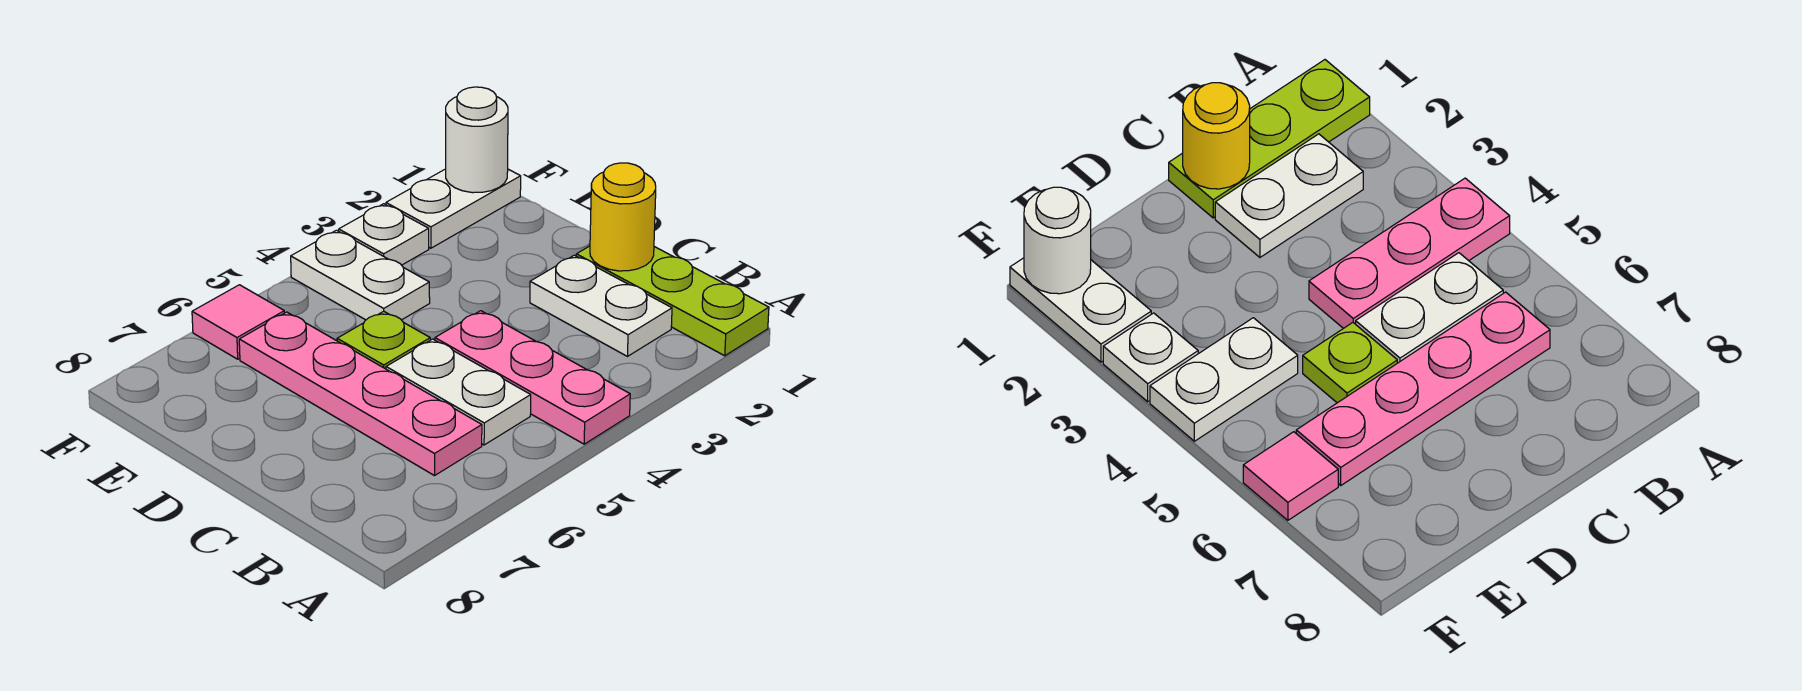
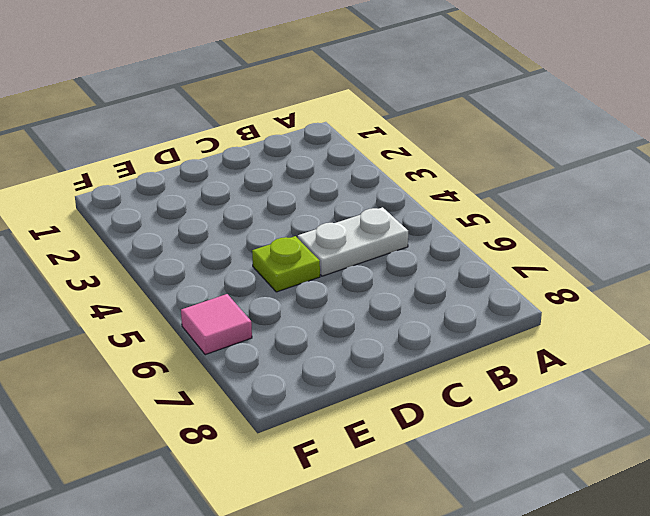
none -> lime plate A1:C1 level 1
none -> pink plate A4:C4 level 1
none -> white plate B2:C2 level 1

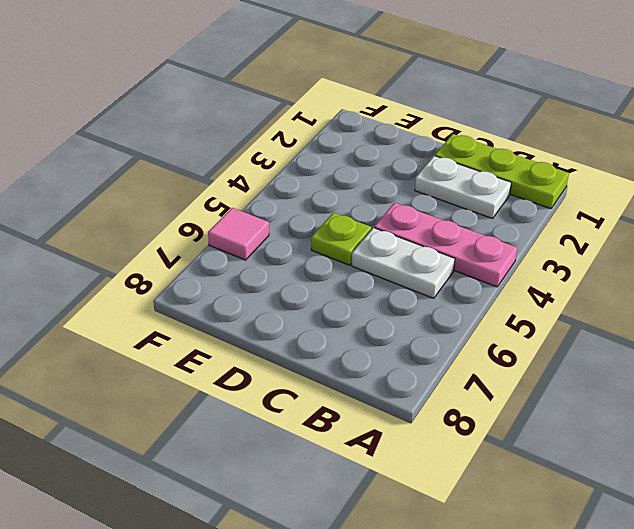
none -> pink plate B6:E6 level 1
none -> white plate E4:F4 level 1
none -> white plate F1:F2 level 1

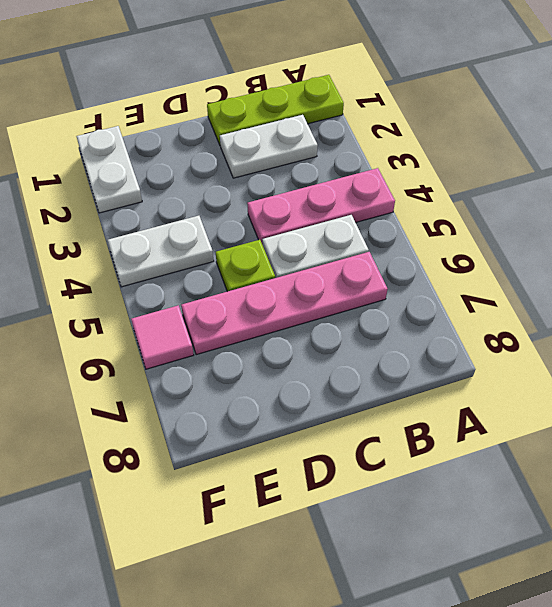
none -> white plate F3 level 1
none -> yellow round brick C1 level 2
none -> white round brick F1 level 2

